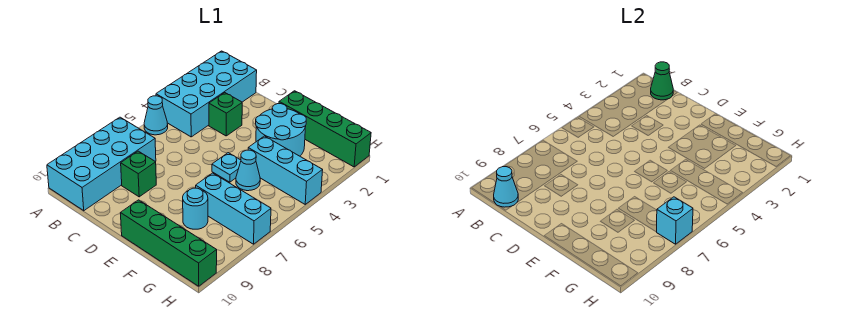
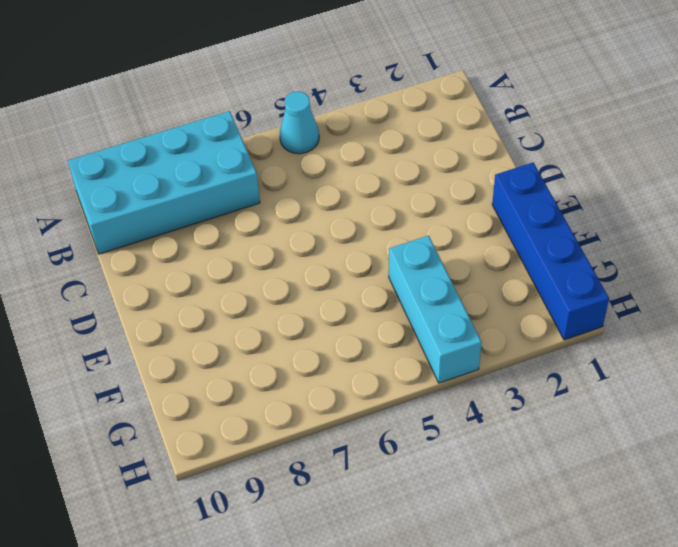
blue brick E1:H1 level 1 -> green brick E1:H1 level 1
none -> cyan brick A1:B4 level 1
none -> green brick C3 level 1
none -> green brick C8 level 1

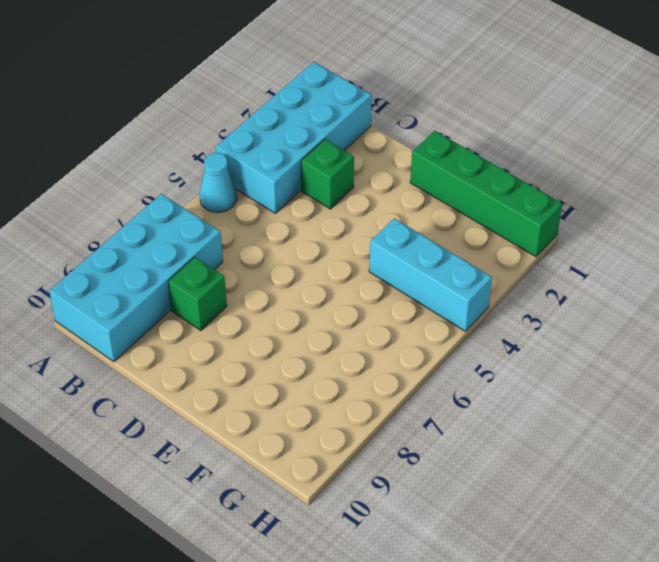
none -> cyan round brick E2:F3 level 1
none -> cyan plate E5 level 1
none -> green brick E10:H10 level 1

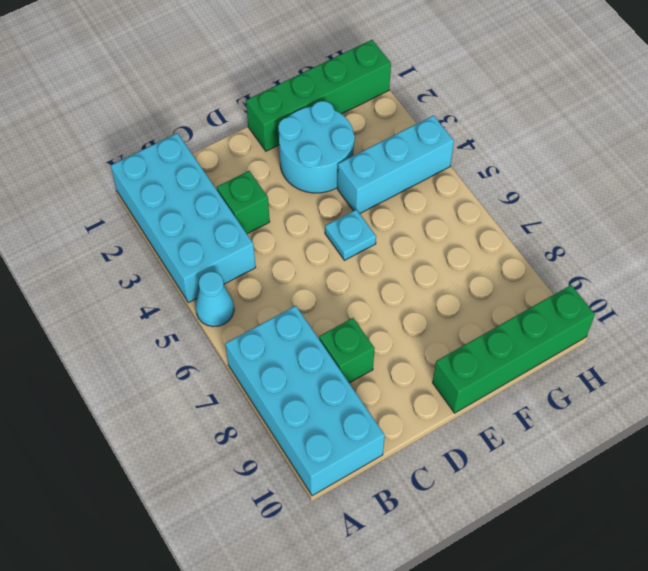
none -> cyan cone F5 level 1
none -> cyan brick F7:H7 level 1
none -> cyan round brick F8 level 1

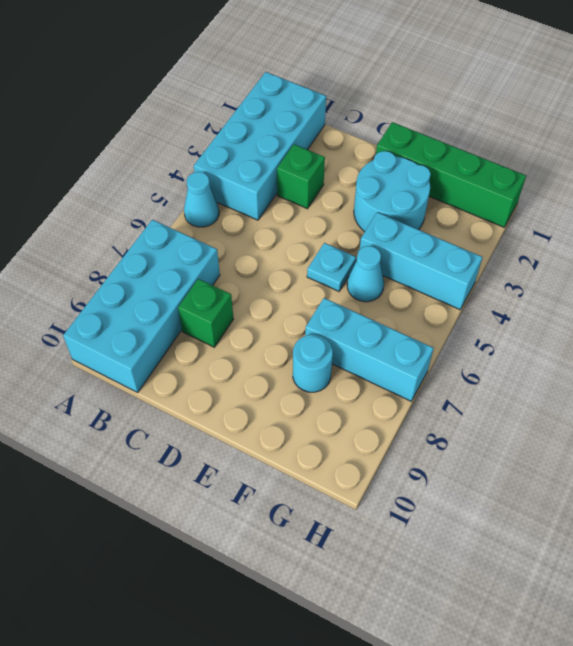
none -> green brick E10:H10 level 1
none -> green cone B1 level 2
none -> cyan cone B10 level 2

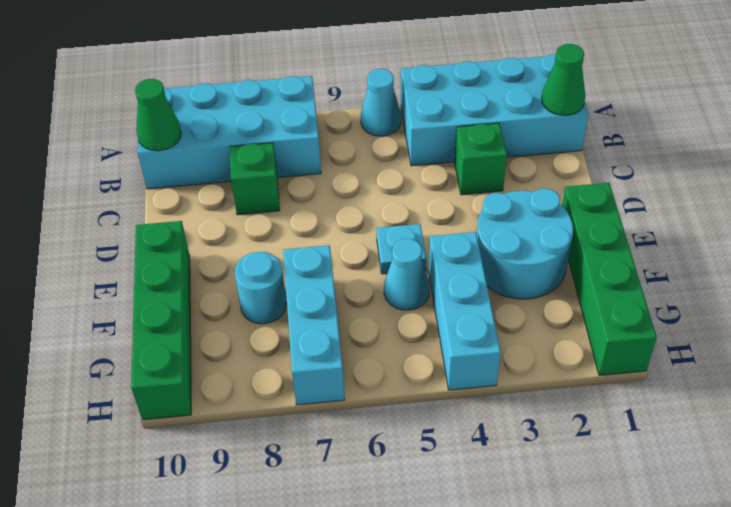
green cone B10 level 2 -> cyan cone B10 level 2
none -> cyan brick H7 level 2

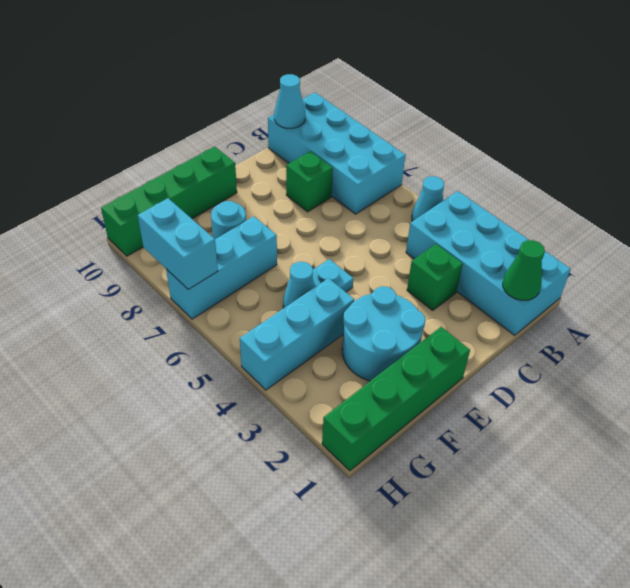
cyan brick H7:H8 level 2 -> cyan brick H7 level 2

